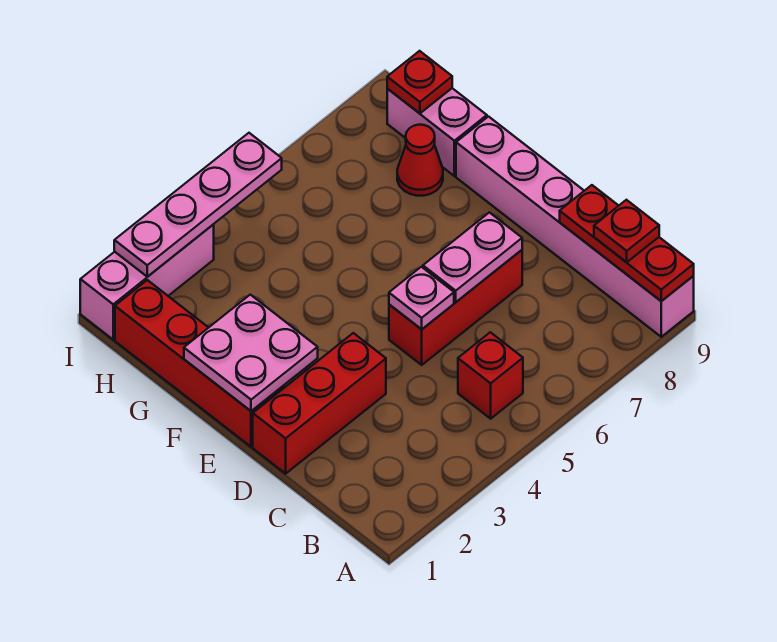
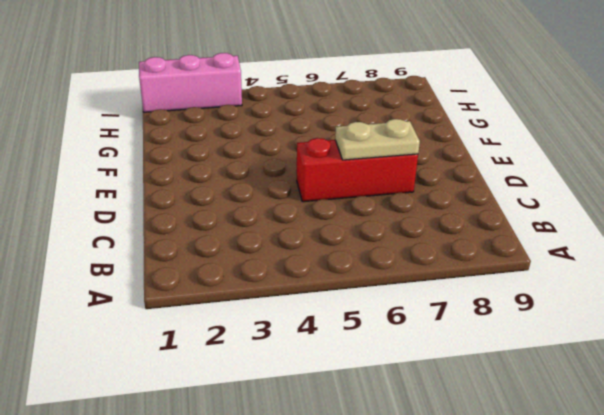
tan plate D6:D7 level 2 -> pink plate D6:D7 level 2
none -> pink brick A9:F9 level 1
none -> red brick B5 level 1
none -> red brick D1:D3 level 1

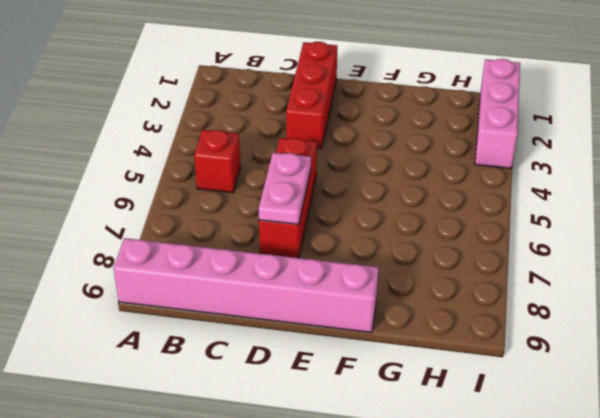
none -> red brick E1:H1 level 1
none -> red cone G8 level 1
none -> pink brick G9:H9 level 1

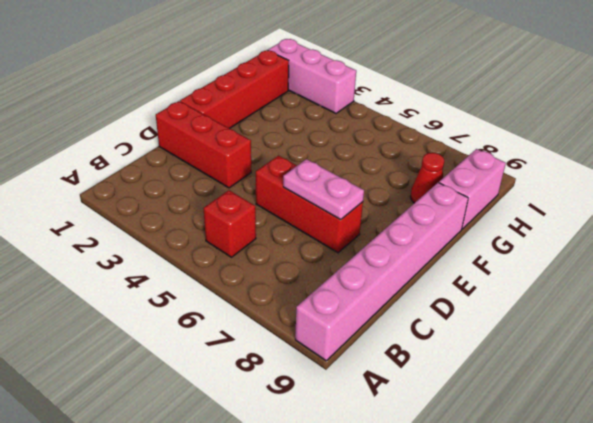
none -> red plate A9:C9 level 2
none -> pink plate D5 level 2
none -> pink plate E1:F2 level 2

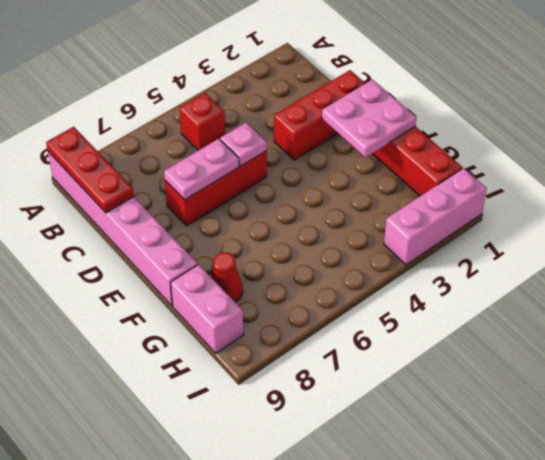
none -> red plate H9 level 2
none -> pink plate I2:I5 level 2
none -> red plate B9 level 3

